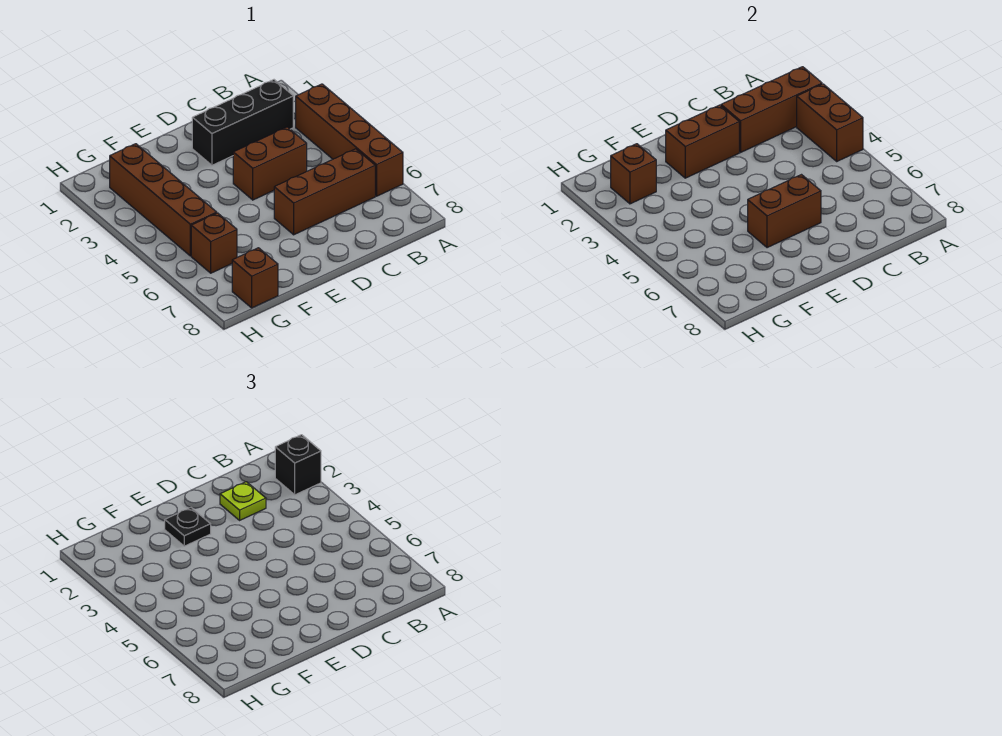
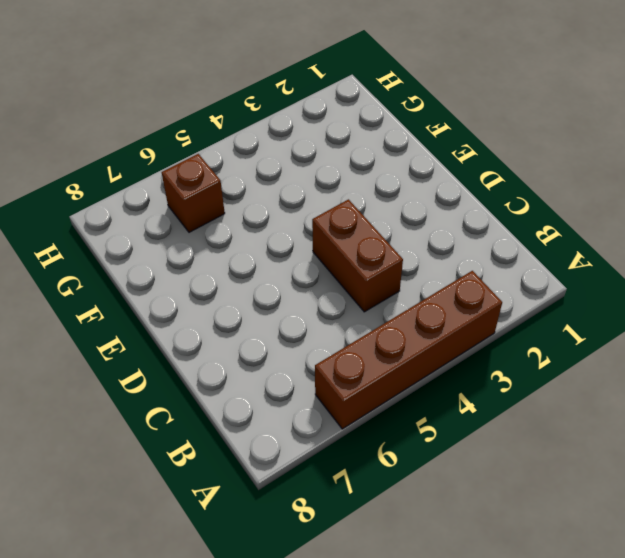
none -> black brick B2:D2 level 1
none -> brown brick B6:D6 level 1
none -> brown brick G2:G5 level 1

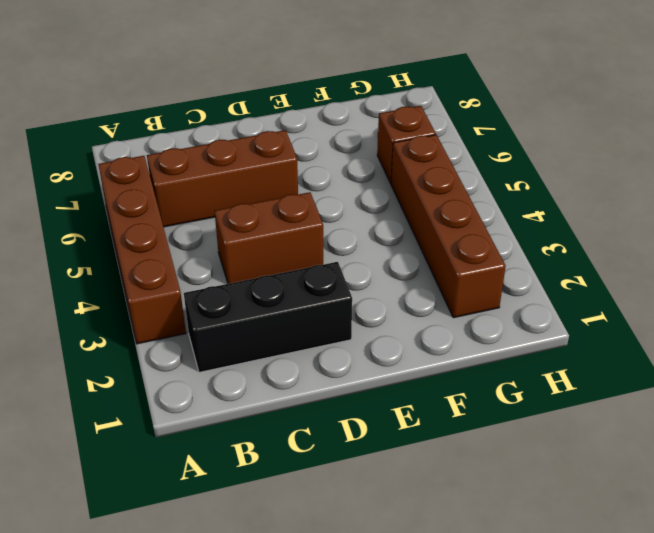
none -> brown brick G8 level 1
none -> brown brick A2:C2 level 2
none -> brown brick A3:A4 level 2

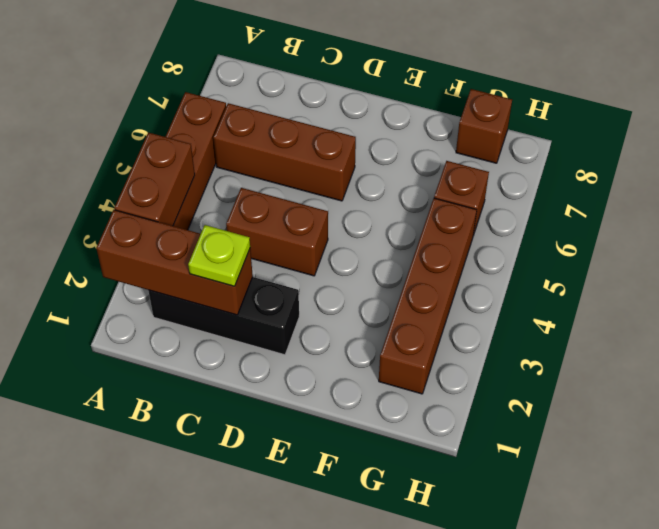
none -> brown brick D2:E2 level 2
none -> brown brick D6:E6 level 2
none -> brown brick G2 level 2

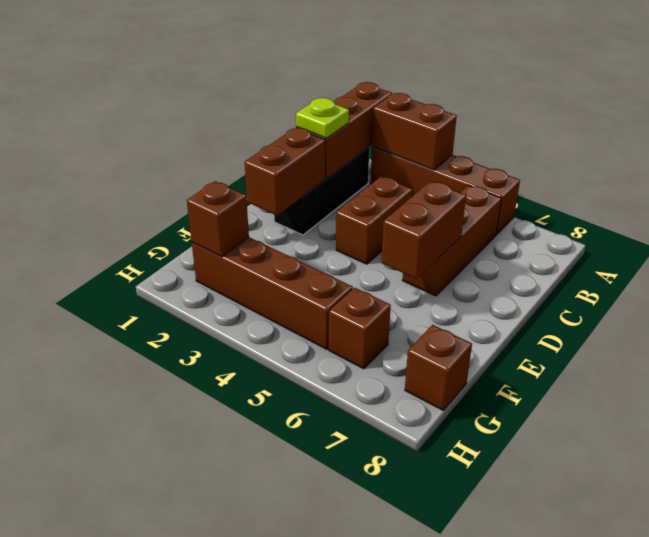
none -> black brick A2 level 3
none -> black plate E2 level 3

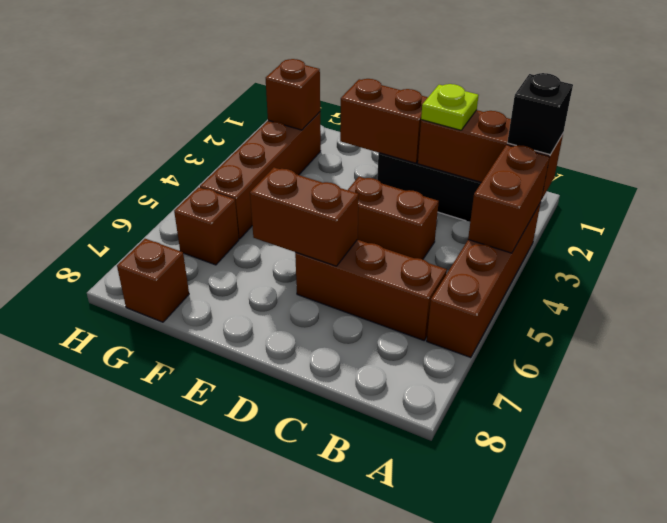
none -> black plate E2 level 3

